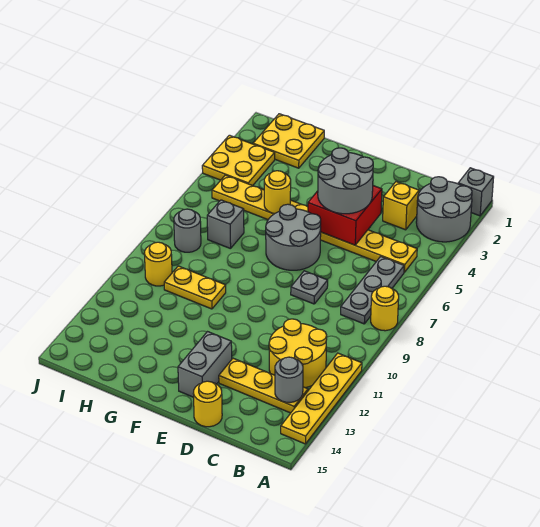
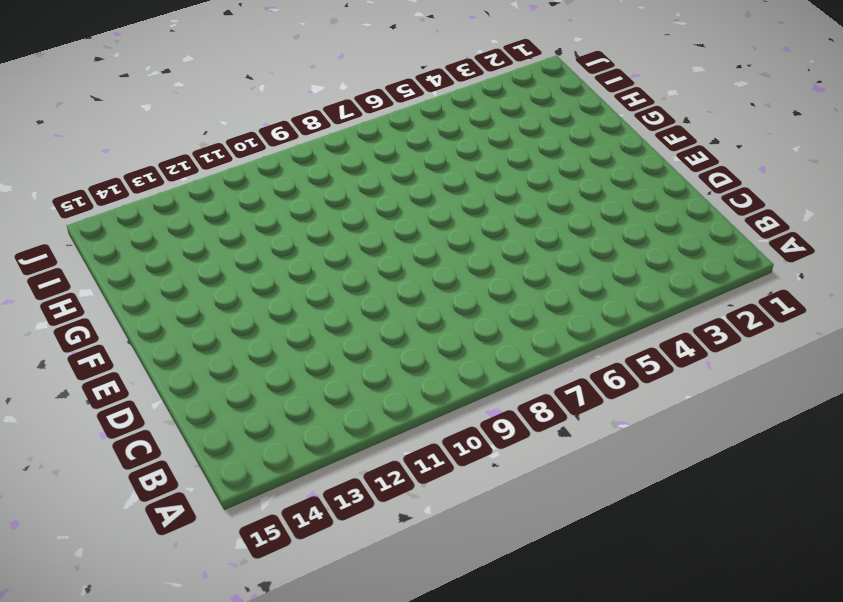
none -> grey brick A1 level 1
none -> grey round brick A2:B3 level 1
none -> yellow round brick A8 level 1

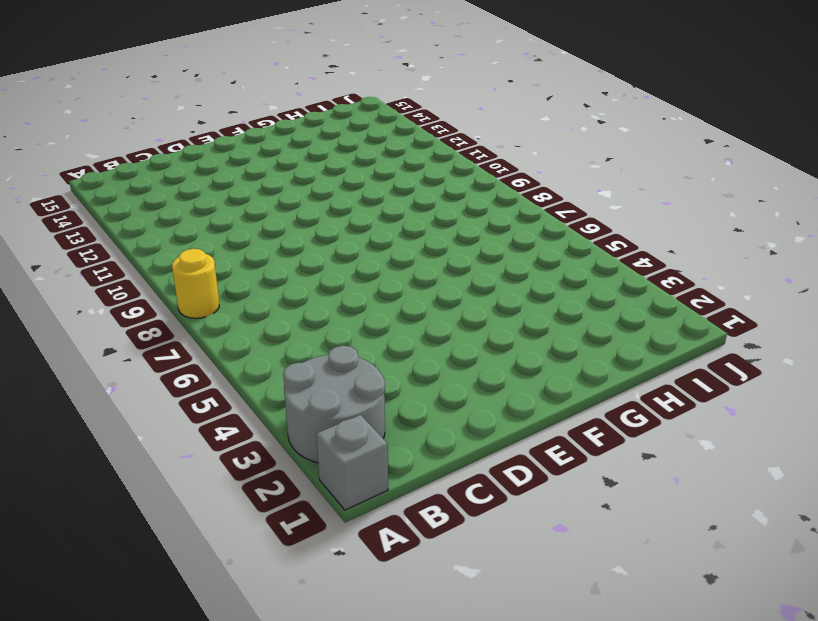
none -> yellow plate A11:A14 level 1
none -> yellow plate B5:I5 level 1
none -> grey plate B6:B8 level 1

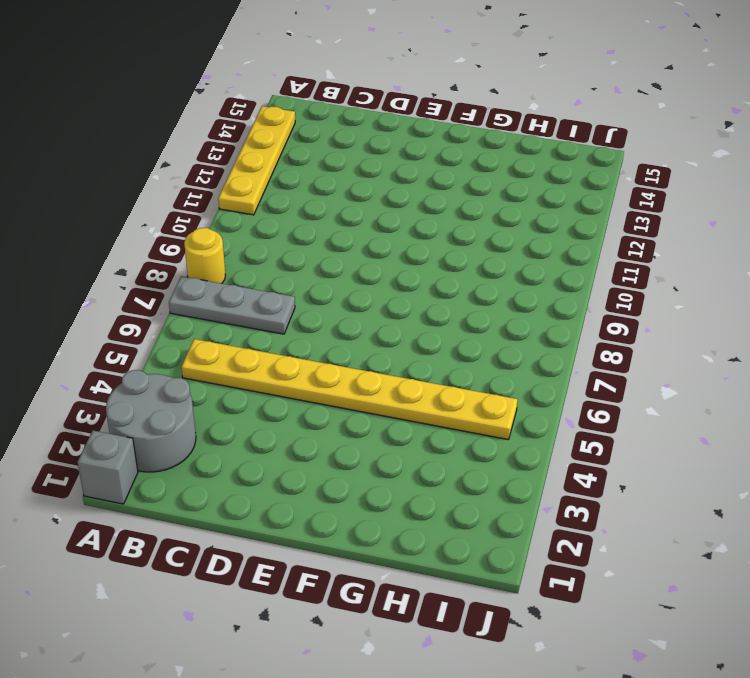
grey plate A7:C7 level 1 -> grey plate B6:B8 level 1
none -> yellow round brick B11:C12 level 1
none -> yellow plate B13:D13 level 1
none -> yellow brick C3 level 1

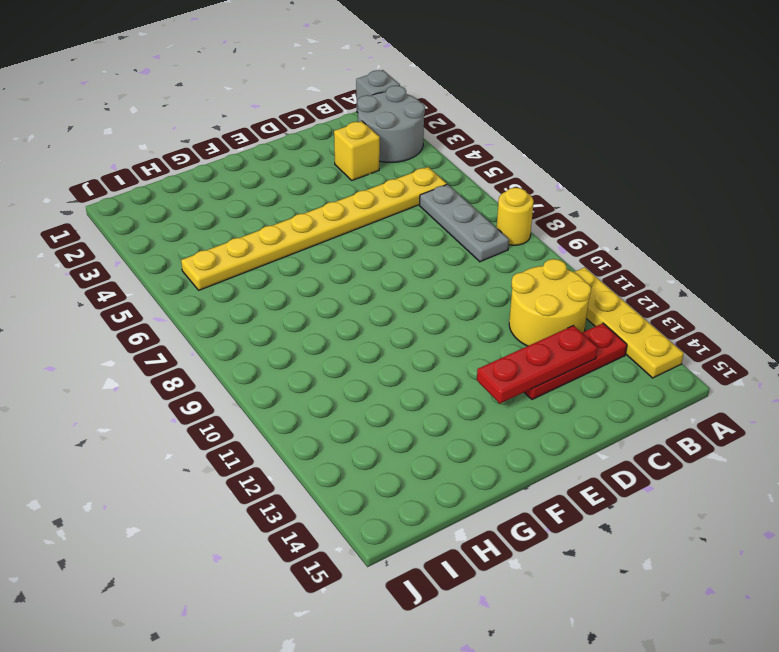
red plate B13:D13 level 1 -> yellow plate B13:D13 level 1
red plate C13:E13 level 2 -> none
none -> grey plate D8 level 1
none -> yellow round brick D15 level 1
none -> grey round brick E6:F7 level 1

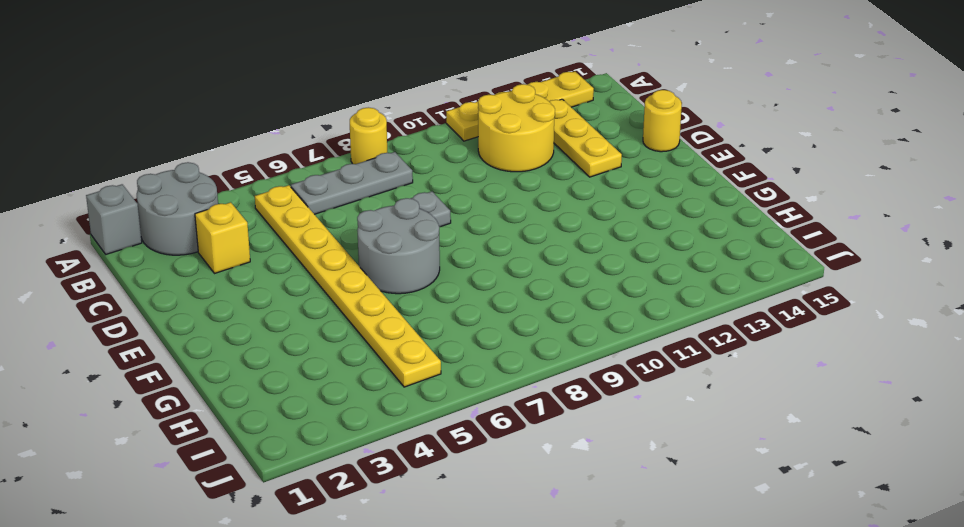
none -> grey brick E13:E14 level 1
none -> yellow plate G10:H10 level 1
none -> yellow plate H1:I2 level 1

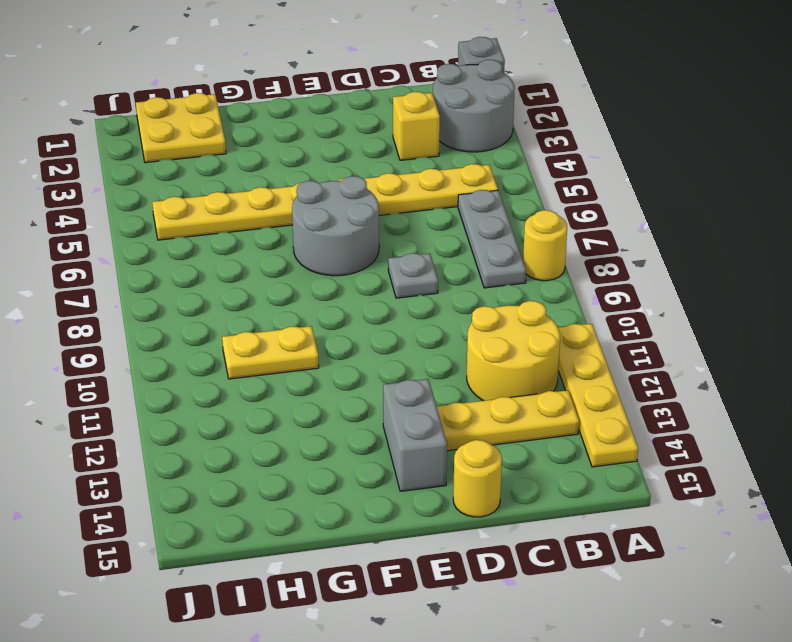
none -> grey brick H7 level 1
none -> yellow plate I3:J4 level 1
none -> grey round brick I8 level 1

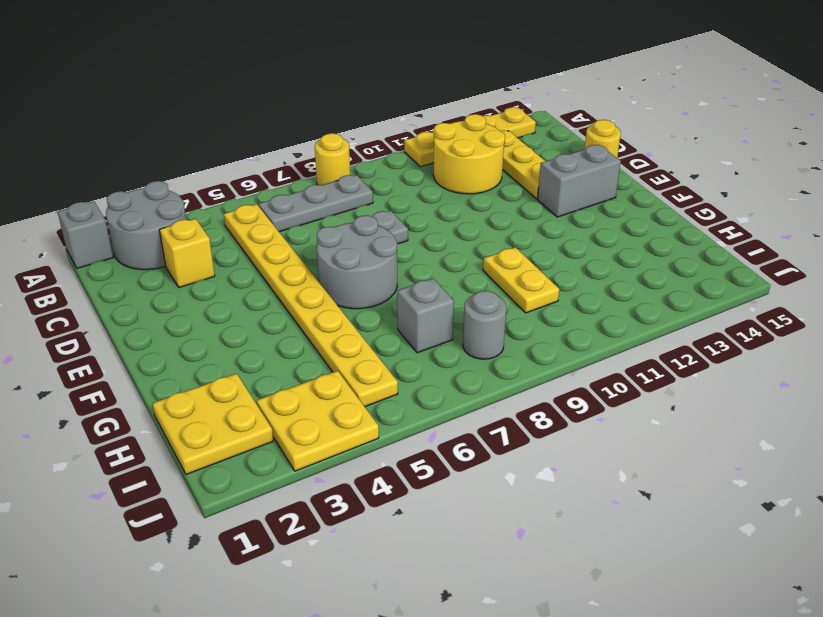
none -> yellow round brick I10 level 1
none -> grey round brick B13 level 2
none -> red brick D4:E5 level 2

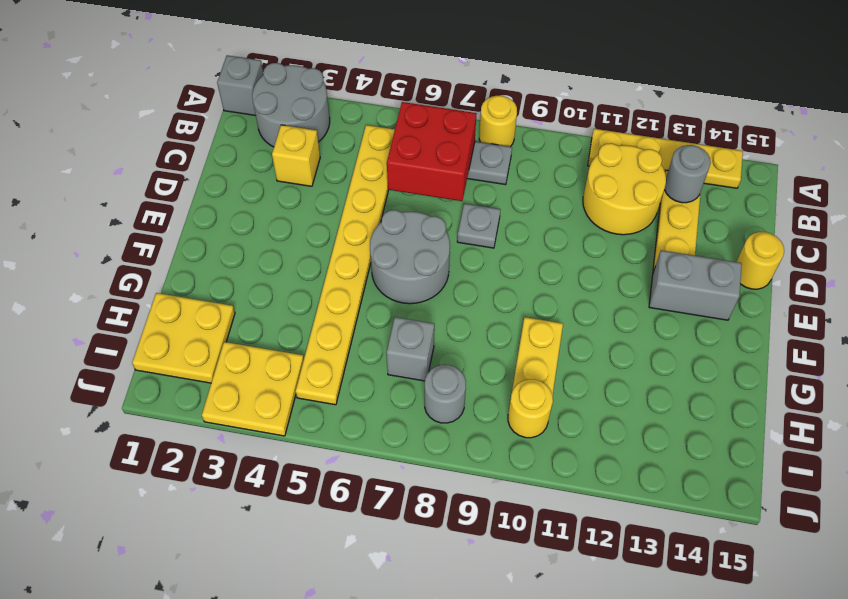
red brick B6:C7 level 2 -> red brick D4:E5 level 2
none -> yellow round brick G5 level 2
none -> grey round brick D4:E5 level 3

